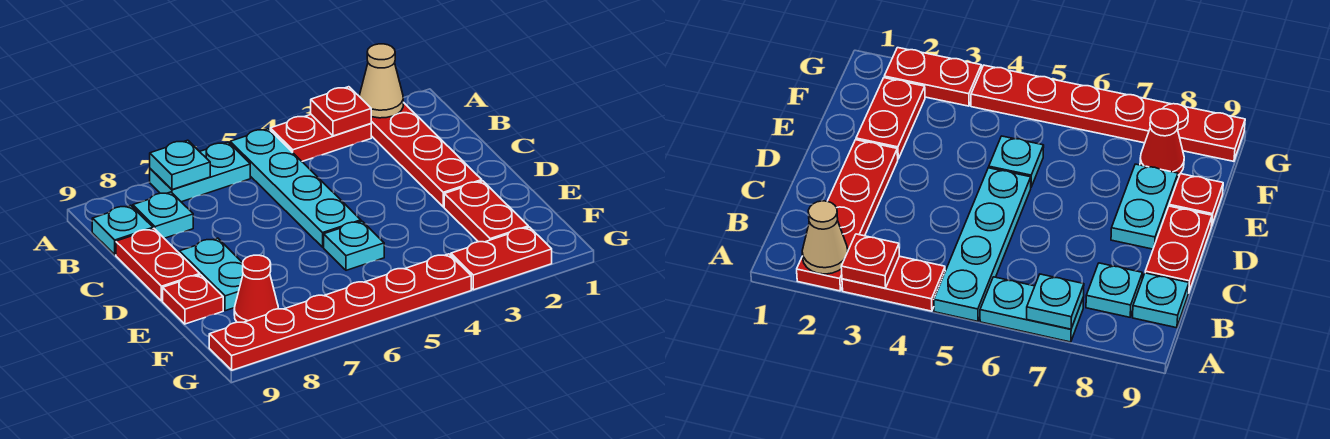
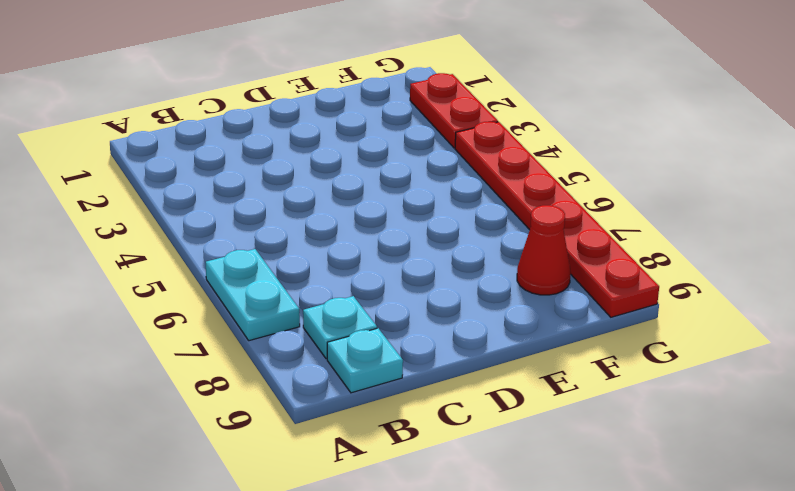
none -> red plate A2:D2 level 1
none -> red plate A3:A4 level 1
none -> cyan plate A5:D5 level 1

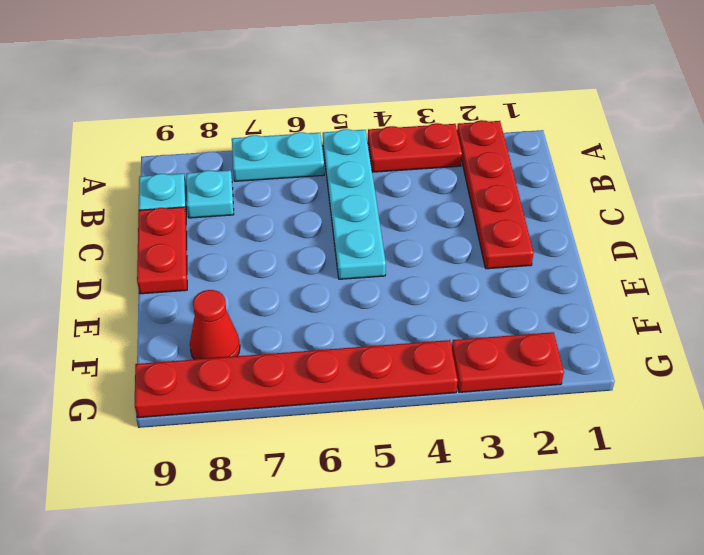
none -> cyan plate D8:E8 level 1
none -> red plate E2:F2 level 1
none -> cyan plate E5 level 1

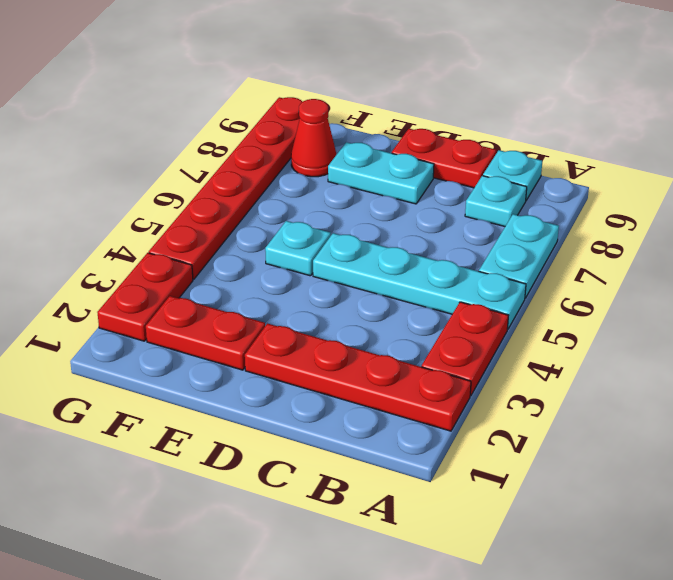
none -> red plate E9 level 1
none -> tan cone A2 level 2
none -> red plate A3 level 2

